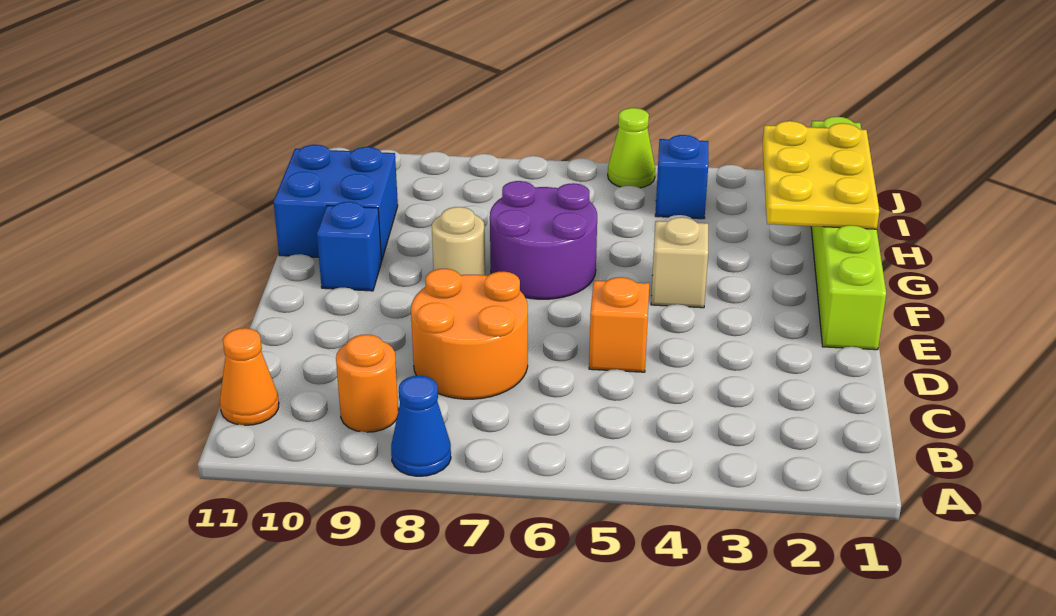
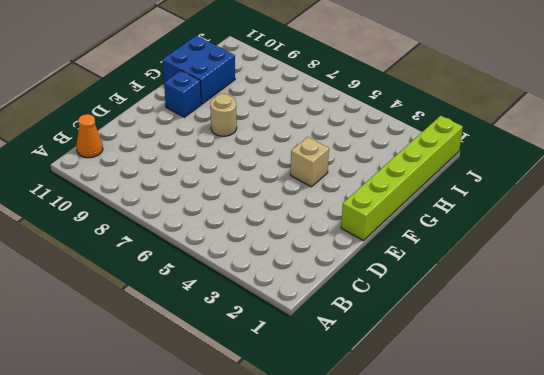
none -> blue cone A8 level 1
none -> orange round brick B9 level 1
none -> orange round brick C7:D8 level 1

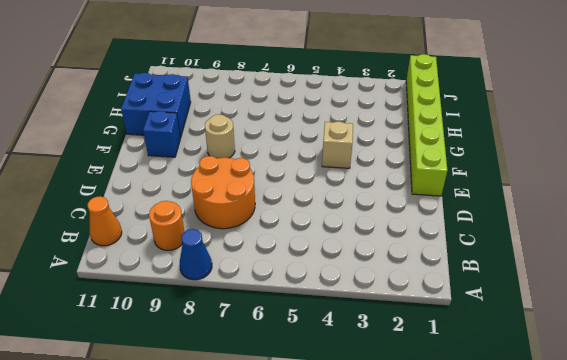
none -> orange brick D5 level 1
none -> purple round brick F6:G7 level 1
none -> blue brick I4 level 1

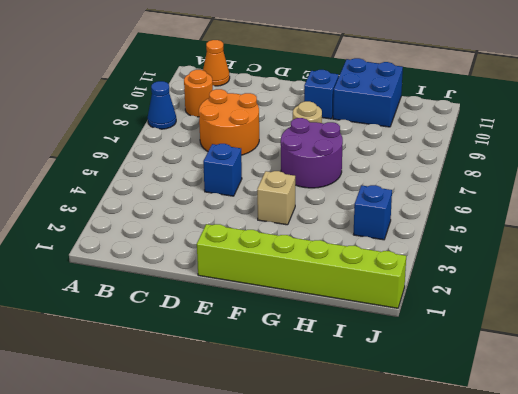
blue brick D5 level 1 -> orange brick D5 level 1
none -> lime cone J5 level 1
none -> yellow plate G1:I2 level 2

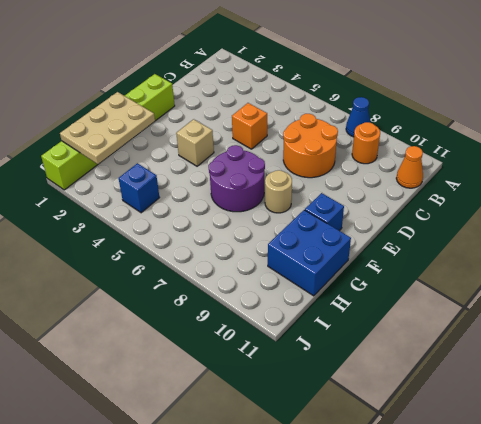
tan plate G1:I2 level 2 -> yellow plate G1:I2 level 2
none -> lime cone J5 level 1

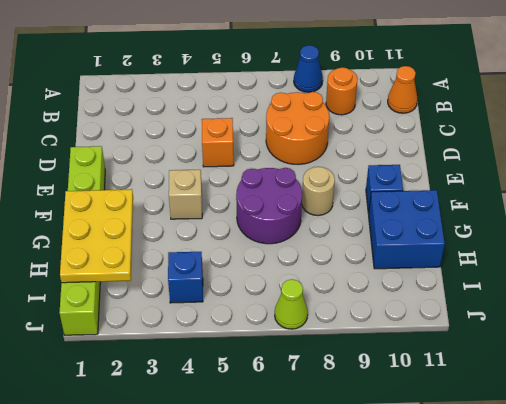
lime cone J7 level 1 -> lime cone J5 level 1

